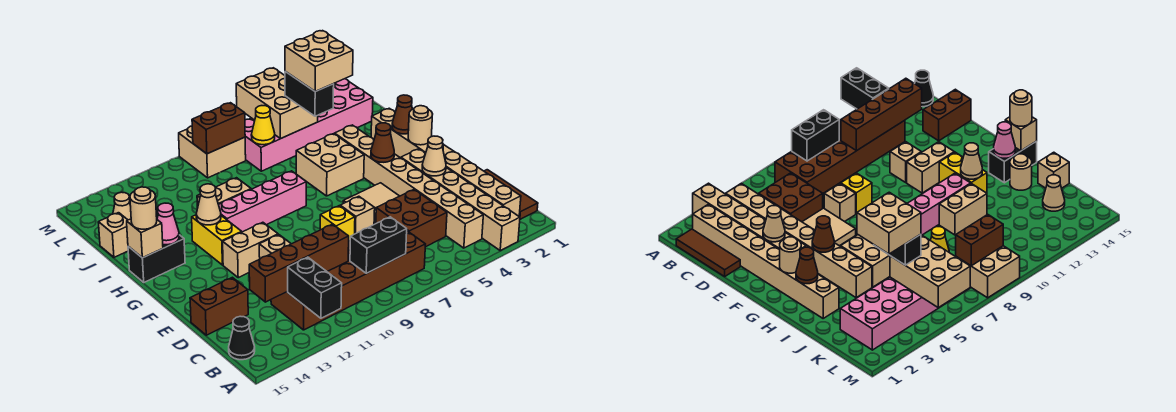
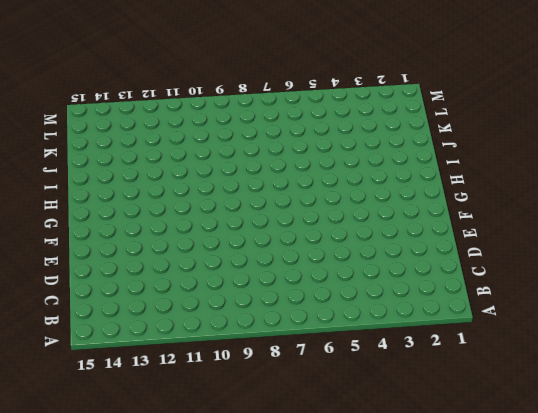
none -> tan brick A3:F3 level 1
none -> brown tile B1:D1 level 1
none -> tan brick B2:I2 level 1
none -> tan brick B4:I4 level 1

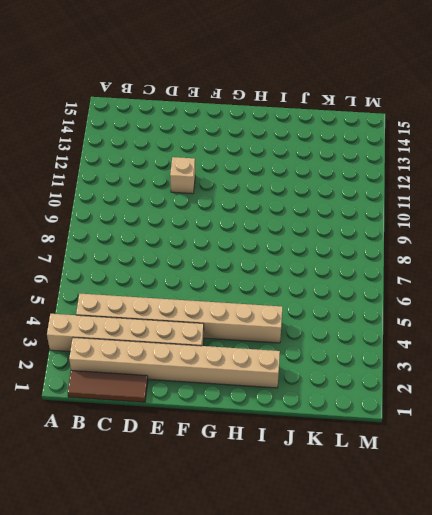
none -> brown brick B7:C12 level 1
none -> black cone B15 level 1
none -> brown brick C5:D6 level 1
none -> brown brick D14:D15 level 1

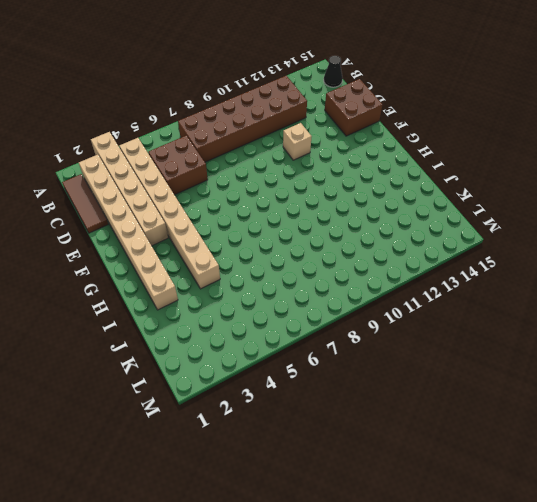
brown brick D14:E15 level 1 -> brown brick D14:D15 level 1
none -> tan tile E5:F6 level 1
none -> tan brick E7 level 1
none -> yellow brick E8 level 1
none -> tan brick F11:F12 level 1

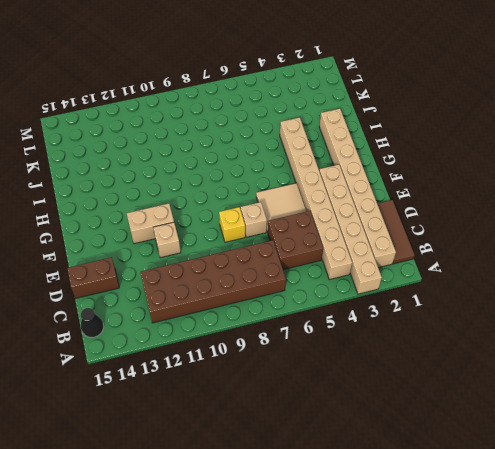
none -> yellow brick G12:H12 level 1
none -> tan brick H5:I6 level 1
none -> pink brick H8:H11 level 1
none -> black brick H14:H15 level 1

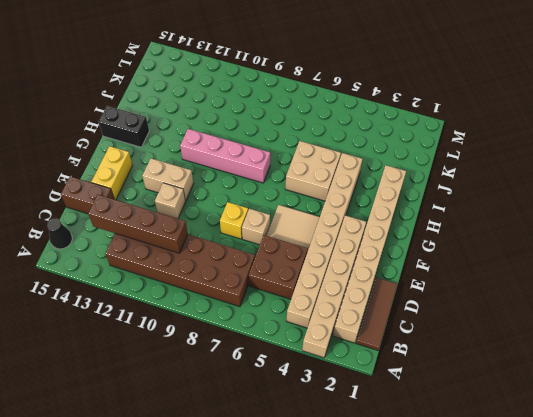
yellow brick E14:F14 level 1 -> yellow brick G12:H12 level 1
none -> tan brick I10:I11 level 1
none -> tan round brick I14 level 1
none -> tan brick J15 level 1
none -> pink brick K2:L7 level 1

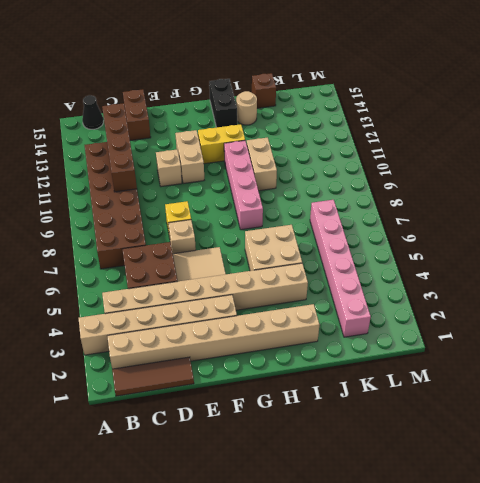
brown brick J15 level 1 -> tan brick J15 level 1
pink brick K2:K7 level 1 -> pink brick K2:L7 level 1
none -> tan cone K14 level 1
none -> tan brick L8:M9 level 1
none -> black brick A12:B12 level 2
none -> black brick B8:B9 level 2

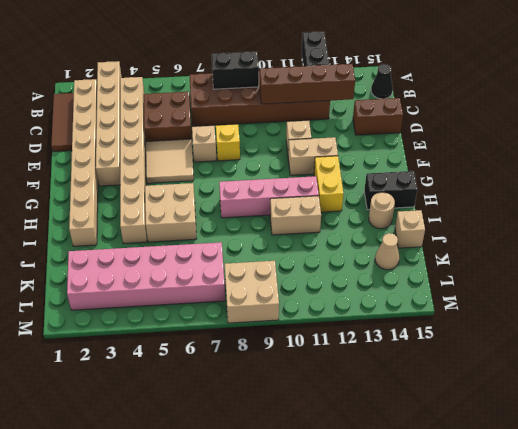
none -> tan cone E3 level 2
none -> tan round brick G2 level 2
none -> brown cone G4 level 2
none -> brown cone H2 level 2

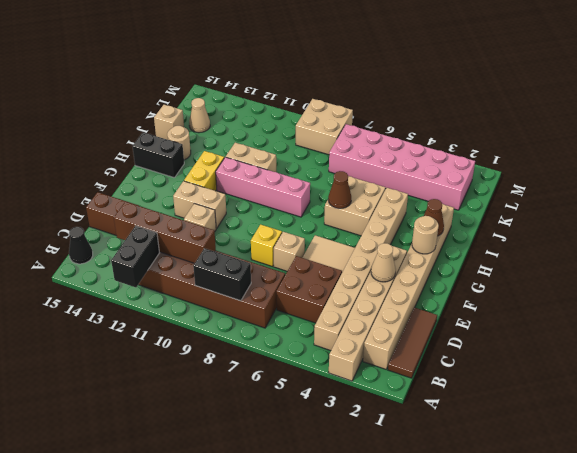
brown cone H6 level 2 -> brown cone G4 level 2
none -> tan cone H12 level 2
none -> pink cone H14 level 2
none -> tan brick H15 level 2
none -> tan brick K5:M6 level 2

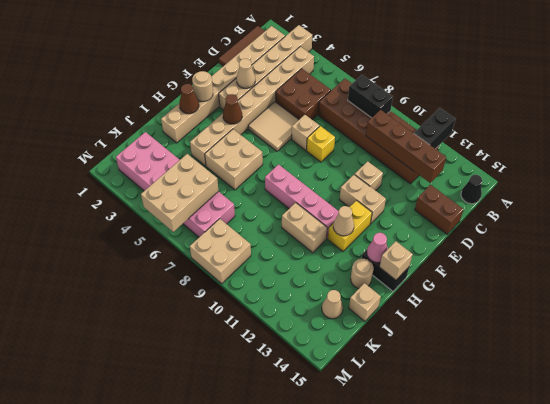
none -> yellow cone K7 level 2
none -> brown brick L8:L9 level 2
none -> tan round brick H15 level 3
none -> black brick J5:K5 level 3

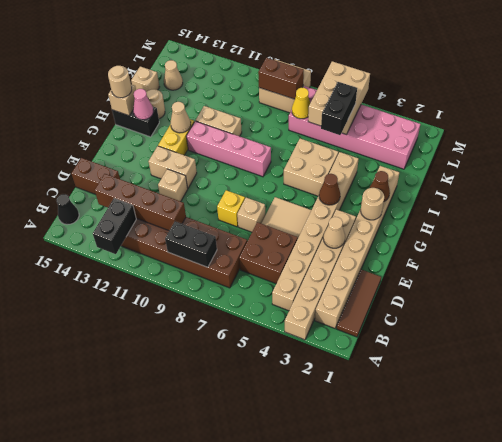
none -> tan brick J4:K5 level 4

